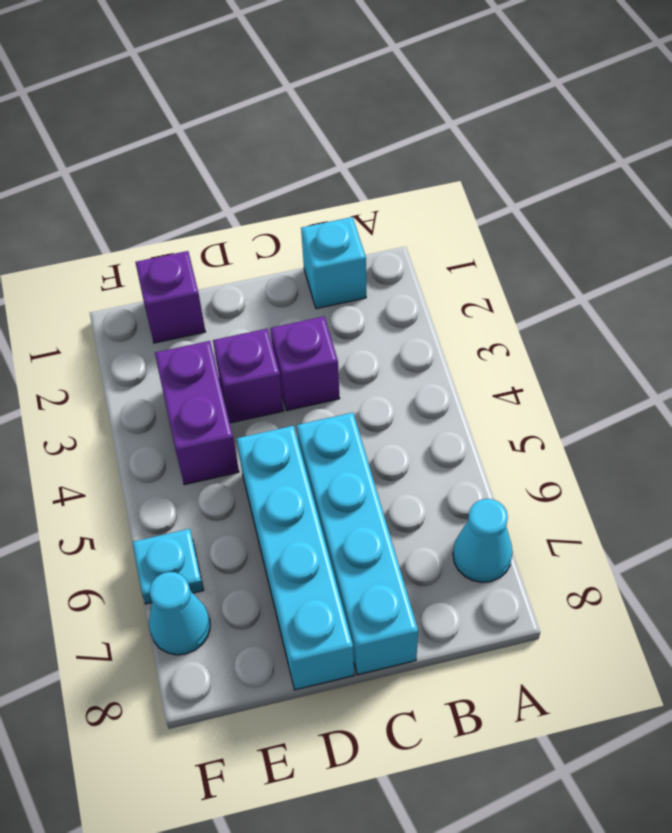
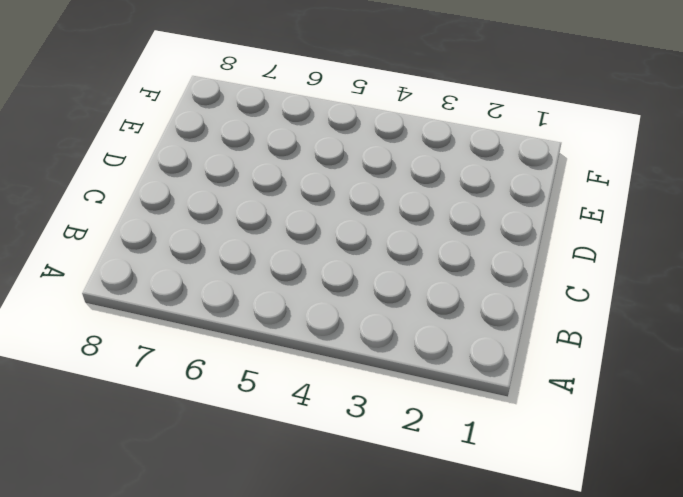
none -> cyan cone A7 level 1
none -> cyan brick B1 level 1

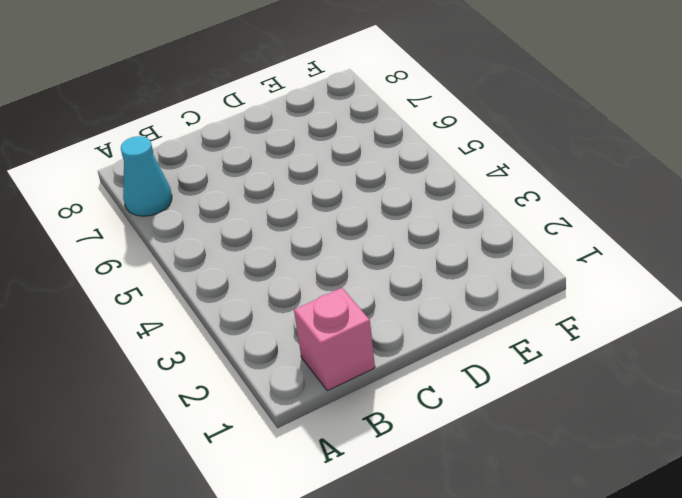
pink brick B1 level 1 -> cyan brick B1 level 1
none -> purple brick C3 level 1
none -> cyan brick C5:C8 level 1

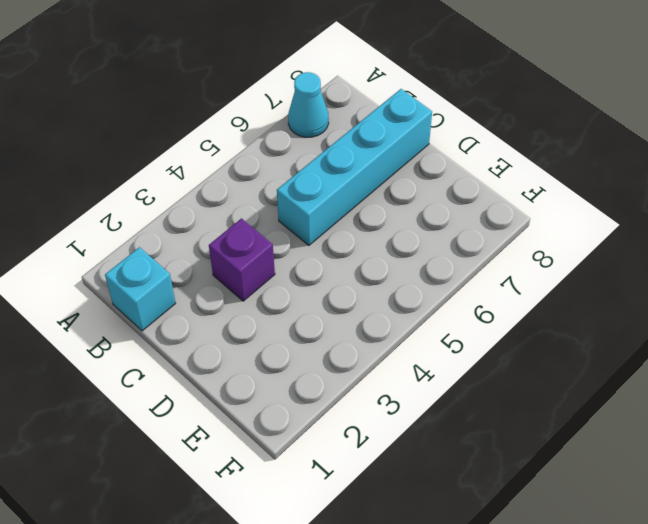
none -> purple brick D3 level 1
none -> cyan brick D5:D8 level 1

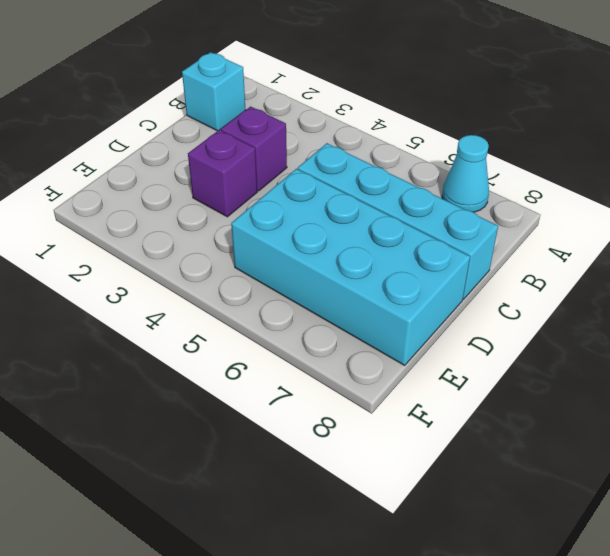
cyan brick D5:E8 level 1 -> cyan brick D5:D8 level 1
none -> purple brick E1 level 1
none -> purple brick E3:E4 level 1

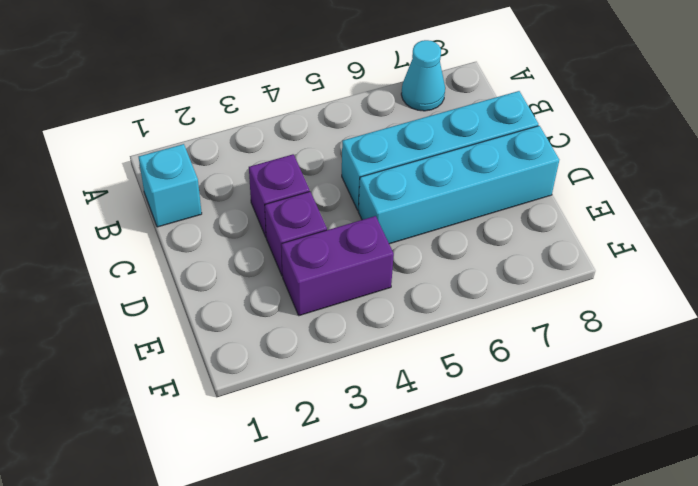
none -> purple brick E1 level 1
none -> cyan plate F6 level 1

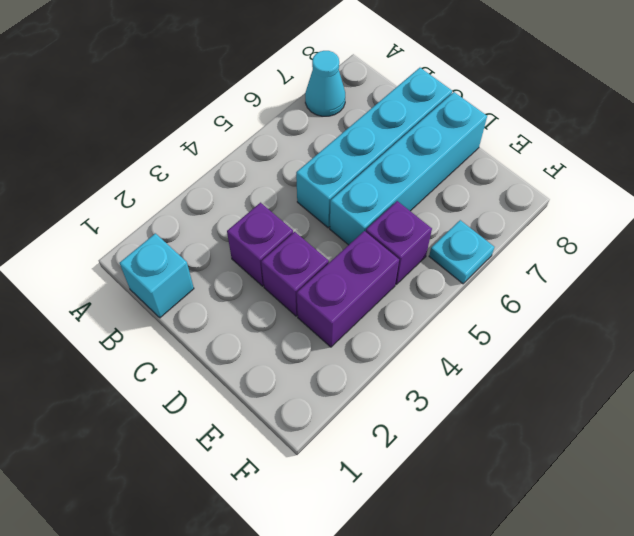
purple brick E5 level 1 -> purple brick E1 level 1
none -> cyan cone F7 level 1

